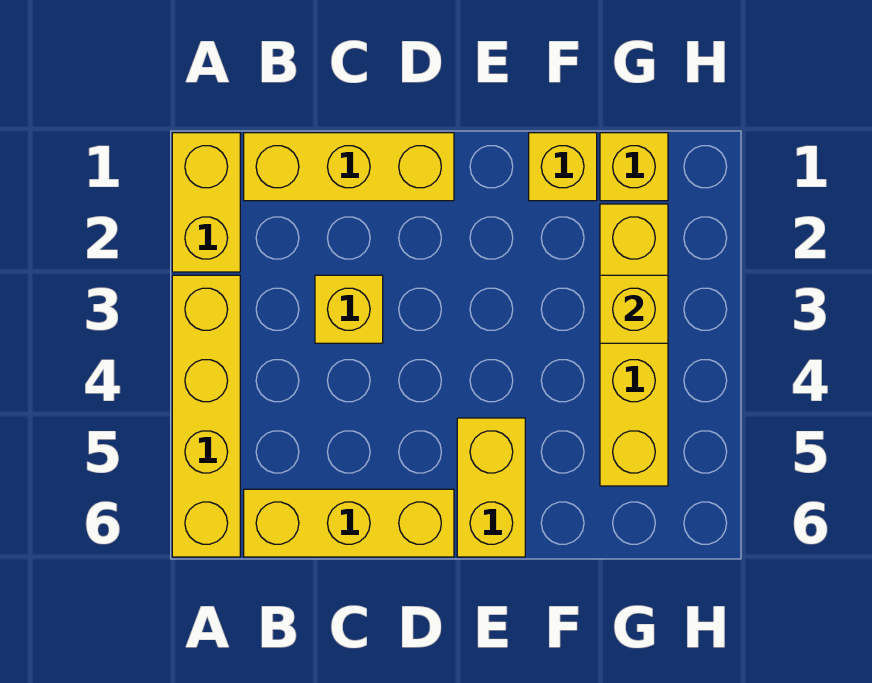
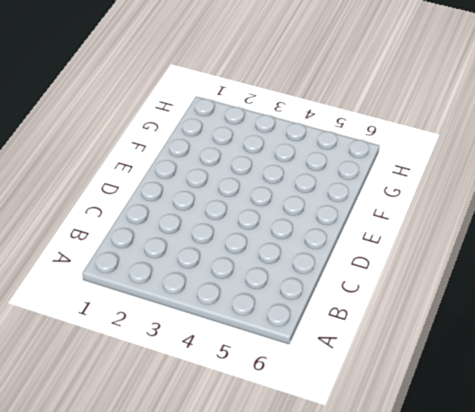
none -> yellow brick A1:A2 level 1
none -> yellow brick A3:A6 level 1

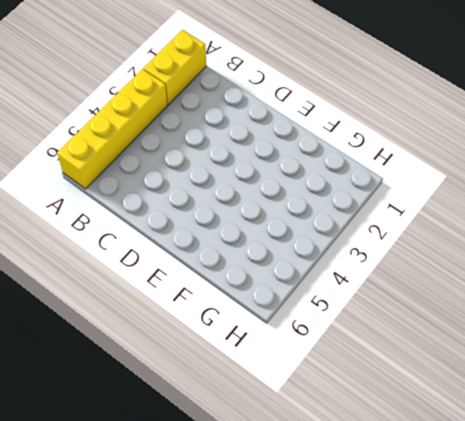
none -> yellow brick B1:D1 level 1
none -> yellow brick B6:D6 level 1

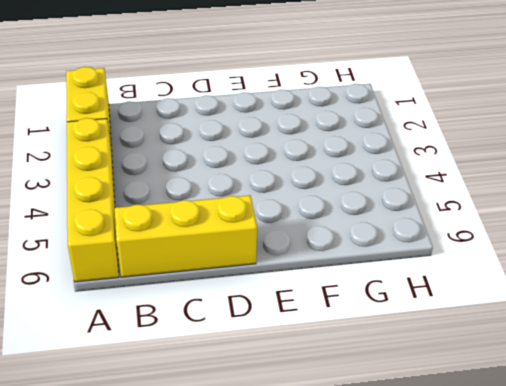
none -> yellow brick B1:D1 level 1
none -> yellow brick C3 level 1

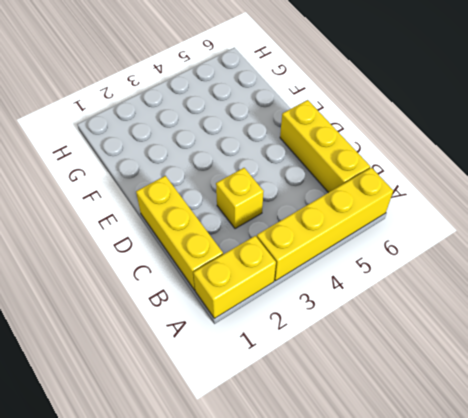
none -> yellow brick E5:E6 level 1
none -> yellow brick F1 level 1

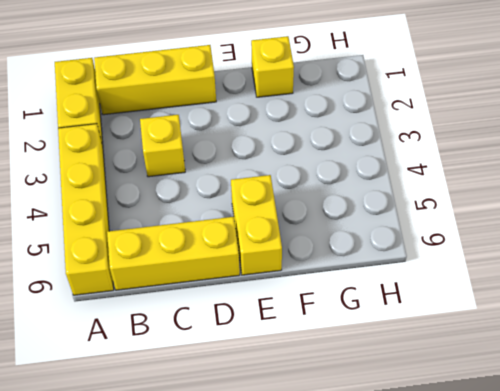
none -> yellow brick G1 level 1
none -> yellow brick G2:G5 level 1

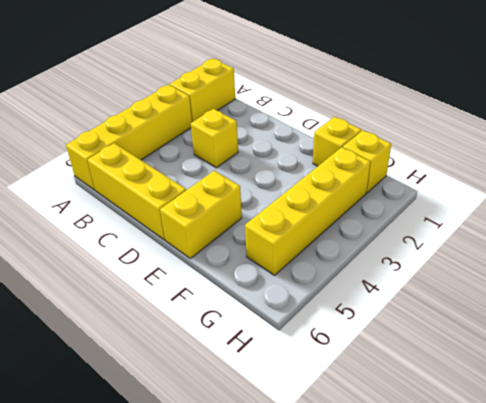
none -> yellow brick B1:D1 level 1
none -> yellow brick G3 level 2

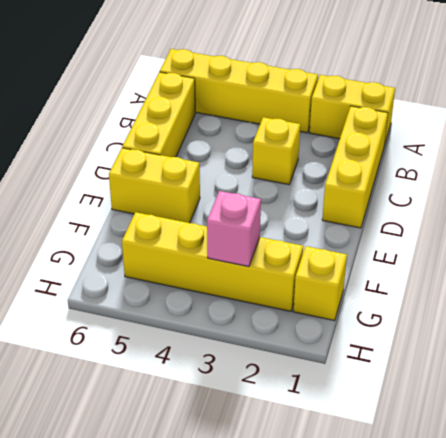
pink brick G3 level 2 -> yellow brick G3 level 2
none -> yellow brick F1 level 1

